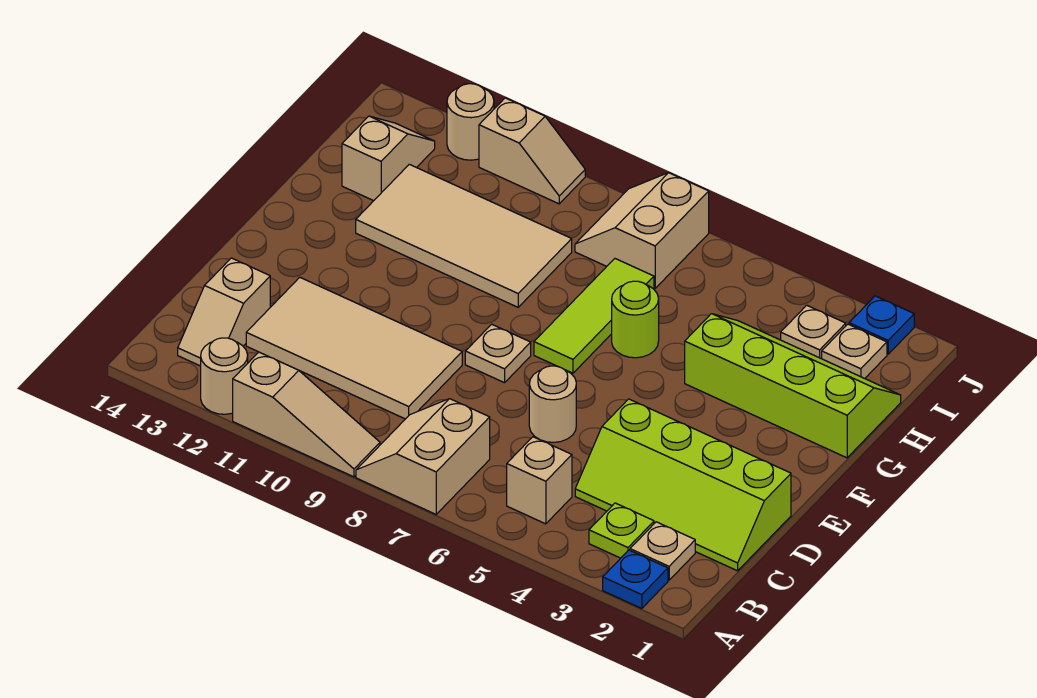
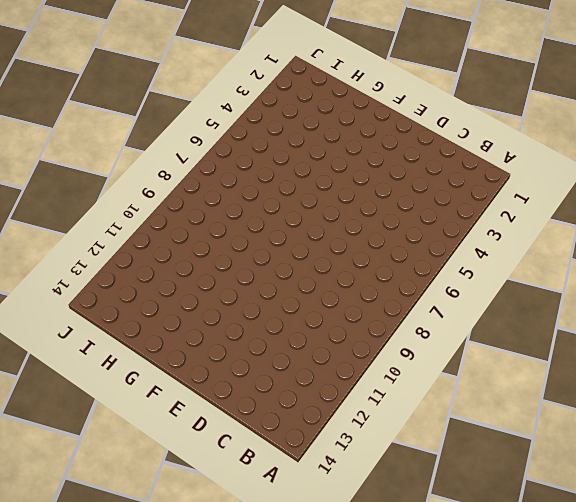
none -> blue plate A2 level 1
none -> tan slope A7:B8 level 1 top 7
none -> tan slope A9:A11 level 1 top 11

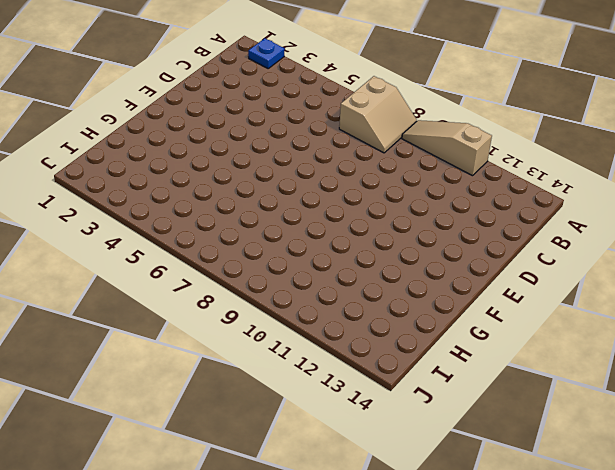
none -> tan round brick A12 level 1
none -> tan plate B2 level 1
none -> lime plate B3 level 1

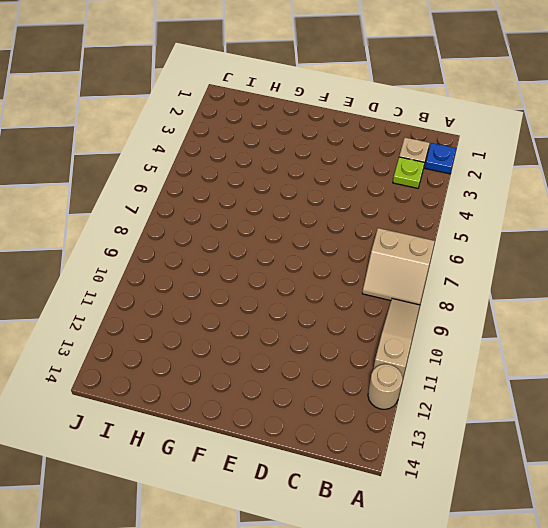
none -> tan brick B5 level 1
none -> tan slope B13:C13 level 1 top C
none -> lime slope C1:D4 level 1 top D

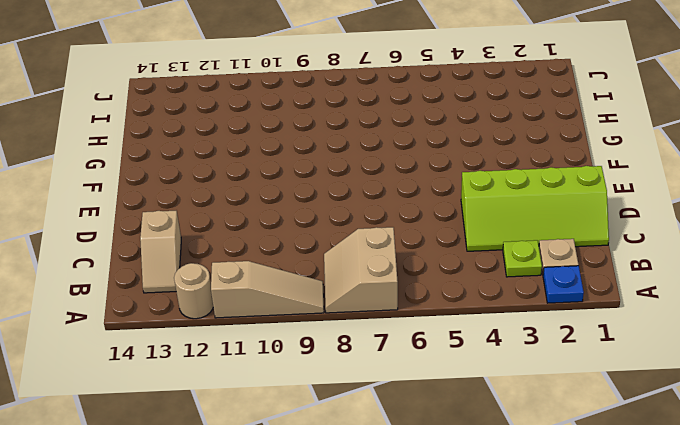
none -> tan brick B5 level 1
none -> tan tile C9:D12 level 1
none -> tan round brick D6 level 1

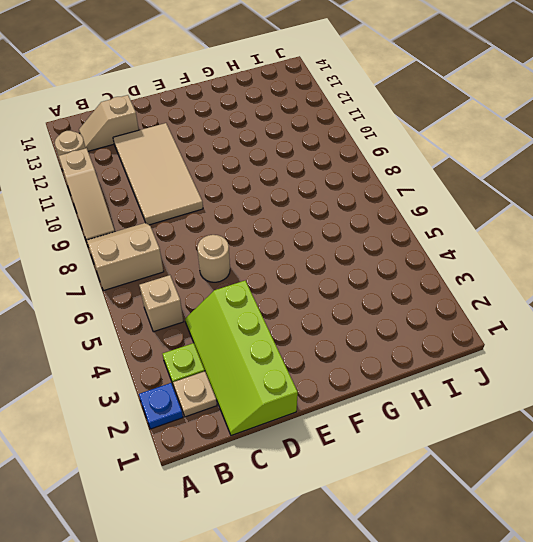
none -> tan plate E8 level 1
none -> lime tile F7:H7 level 1
none -> lime slope G1:H4 level 1 top G

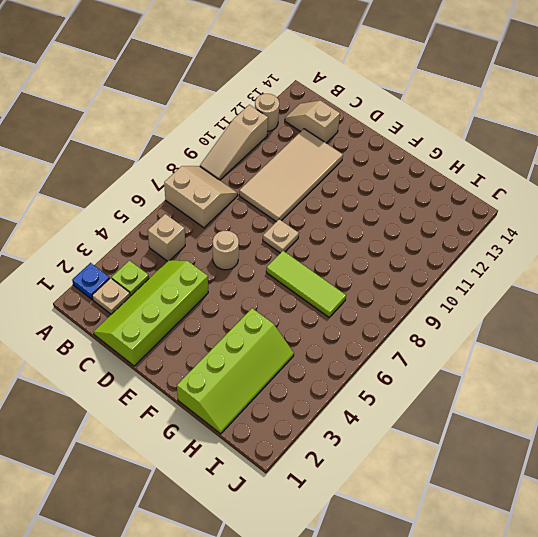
none -> lime round brick G6 level 1
none -> tan tile G9:H12 level 1
none -> tan slope H13:I13 level 1 top H

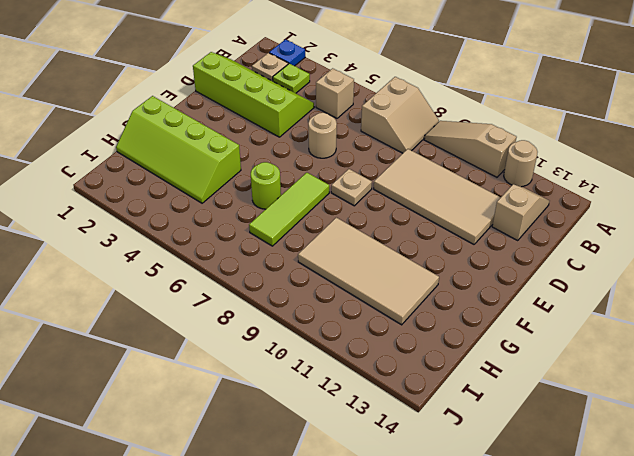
none -> tan slope H13:I13 level 1 top H
none -> tan plate I2 level 1
none -> tan plate I3 level 1

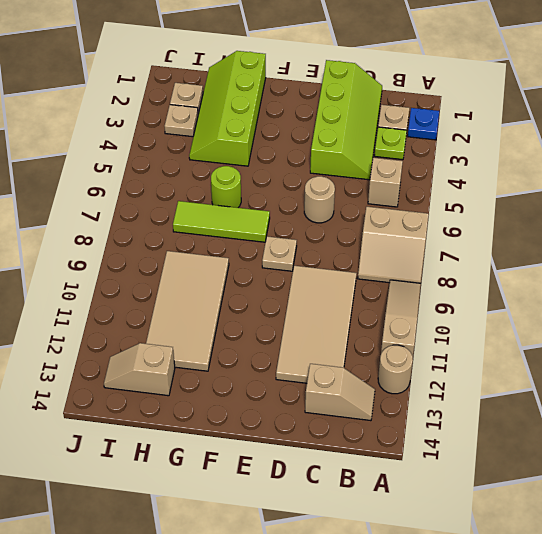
none -> tan slope I7:J8 level 1 top 7
none -> blue plate J2 level 1
none -> tan slope J10:J11 level 1 top 11

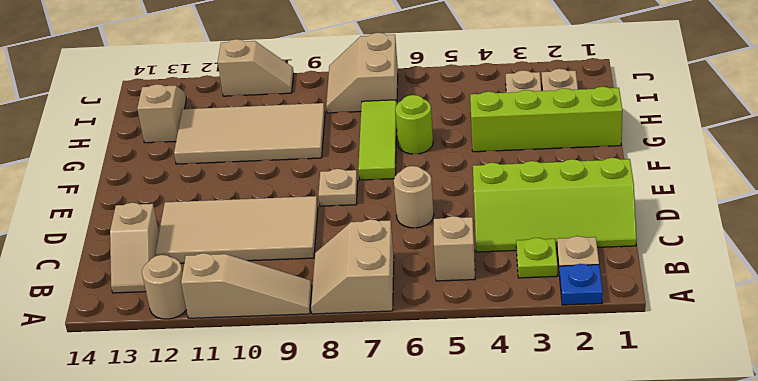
none -> blue plate J2 level 1
none -> tan round brick J12 level 1

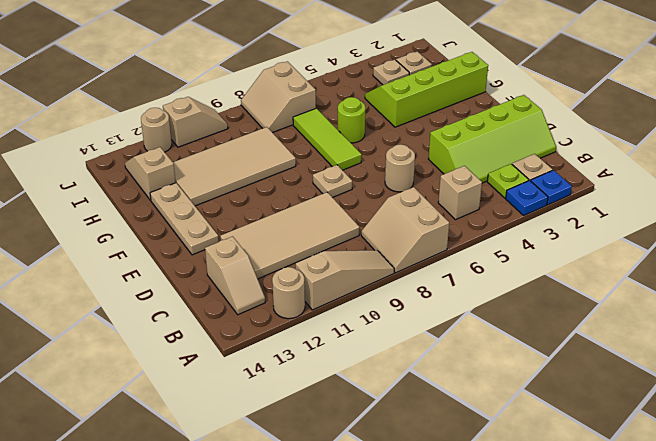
blue plate A3 level 1 -> blue plate J2 level 1
tan plate E13:G13 level 1 -> none

